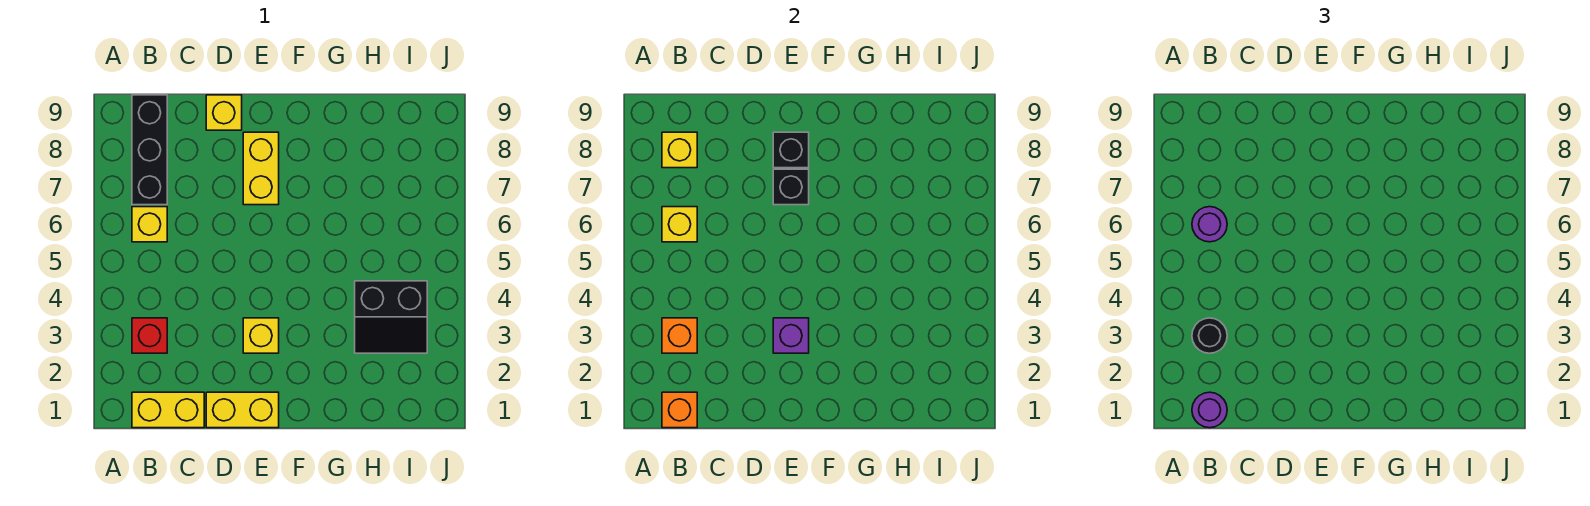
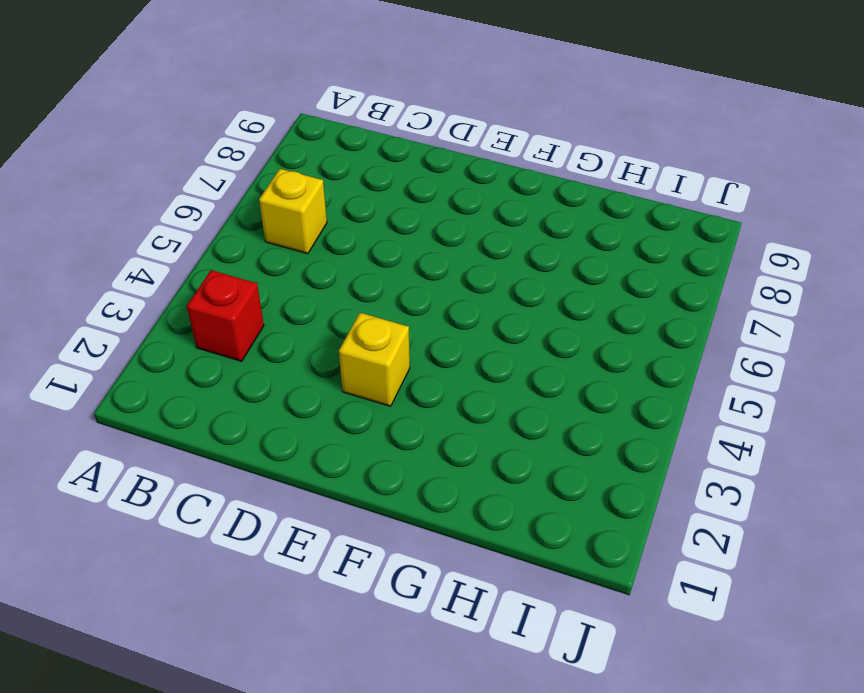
none -> yellow brick B1:C1 level 1
none -> black brick B7:B9 level 1
none -> yellow brick D1:E1 level 1

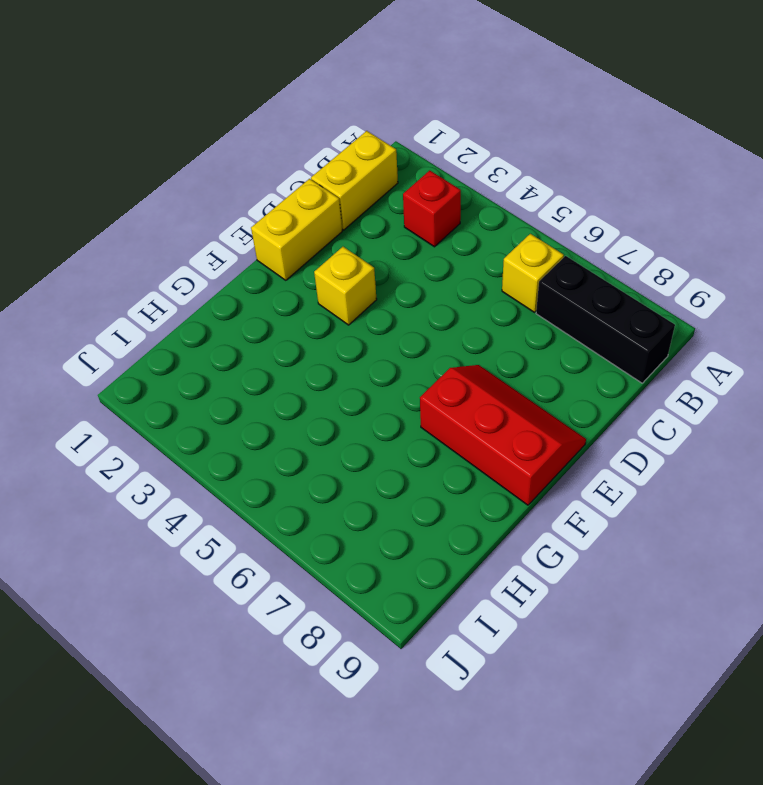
red slope E7:F9 level 1 top F -> yellow brick E7:E8 level 1
none -> yellow brick D9 level 1
none -> black slope H3:I4 level 1 top 4
none -> orange brick B1 level 2

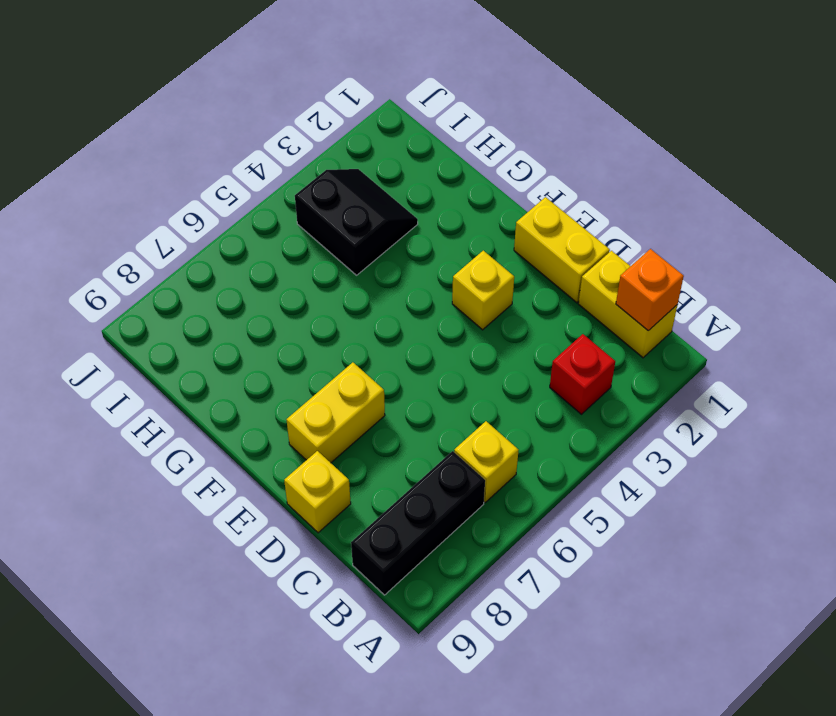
none -> orange brick B3 level 2
none -> yellow brick B6 level 2
none -> yellow brick B8 level 2

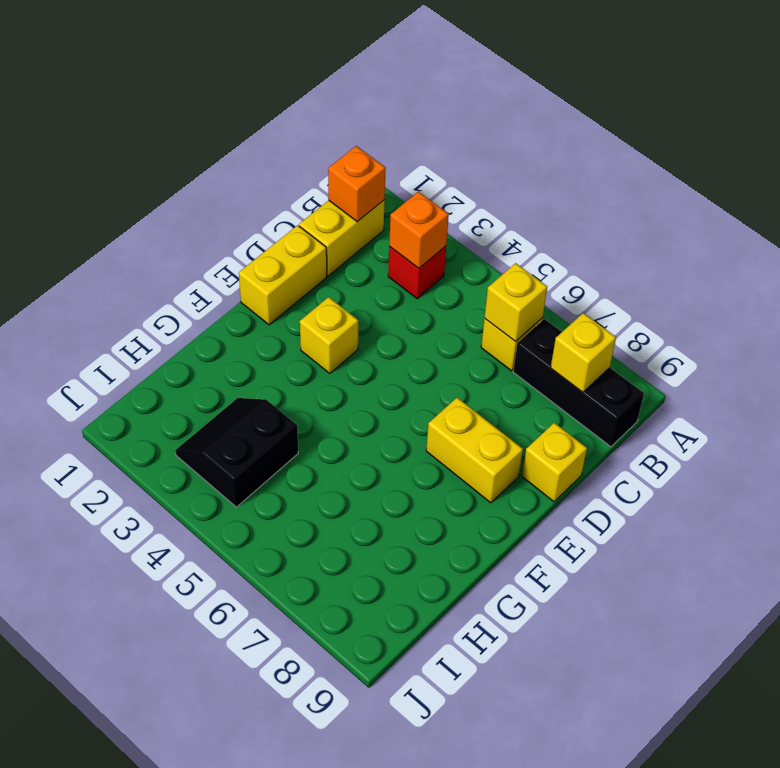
none -> purple brick E3 level 2
none -> black brick E7 level 2
none -> black brick E8 level 2

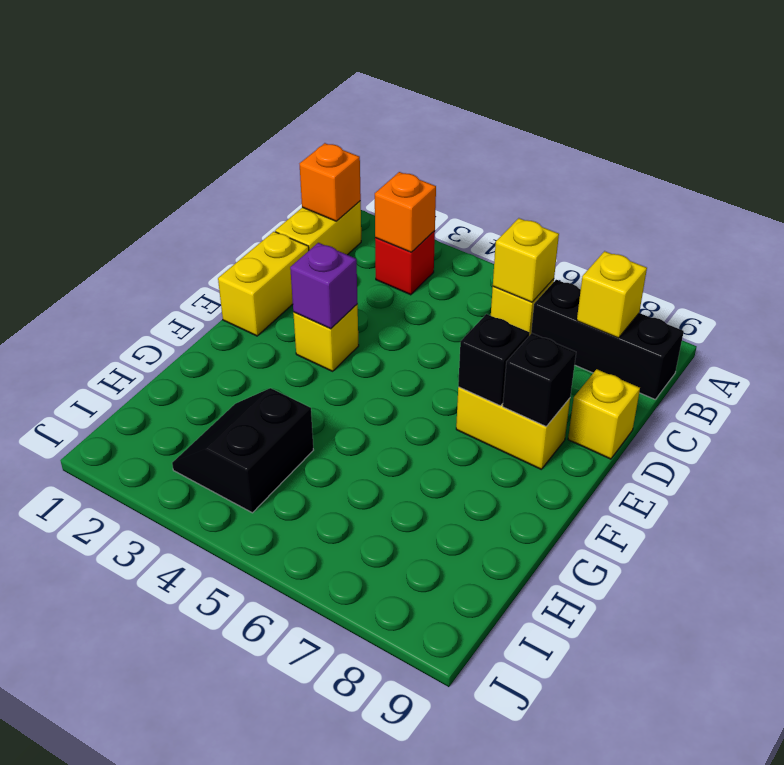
none -> purple round brick B1 level 3
none -> black round brick B3 level 3
none -> purple round brick B6 level 3

